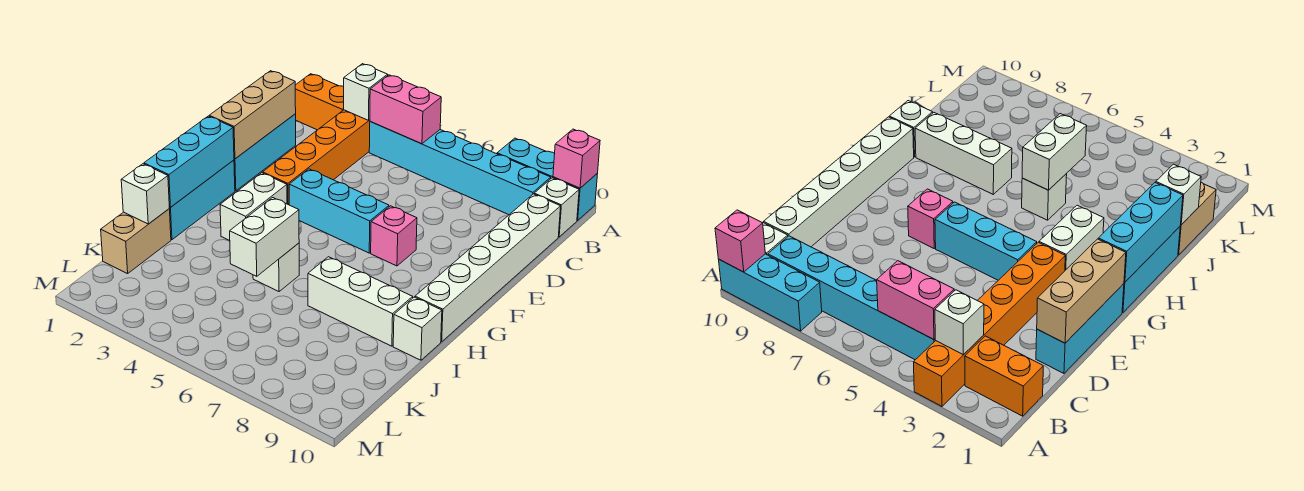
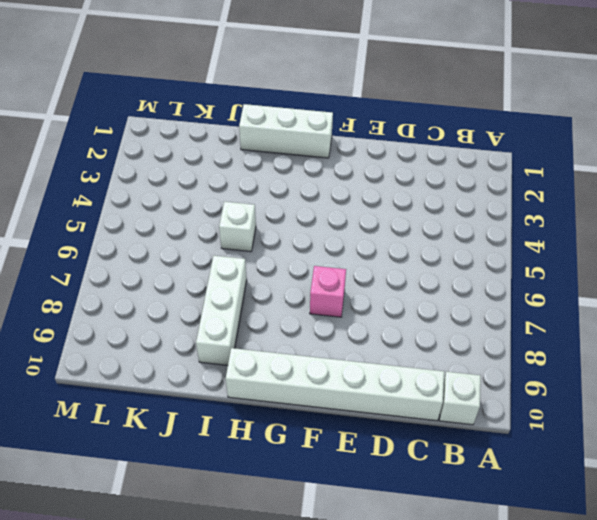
white brick G1:I1 level 1 -> cyan brick G1:I1 level 1
none -> orange brick A3:F3 level 1
none -> cyan brick A8:A10 level 1
none -> orange brick B1:B2 level 1

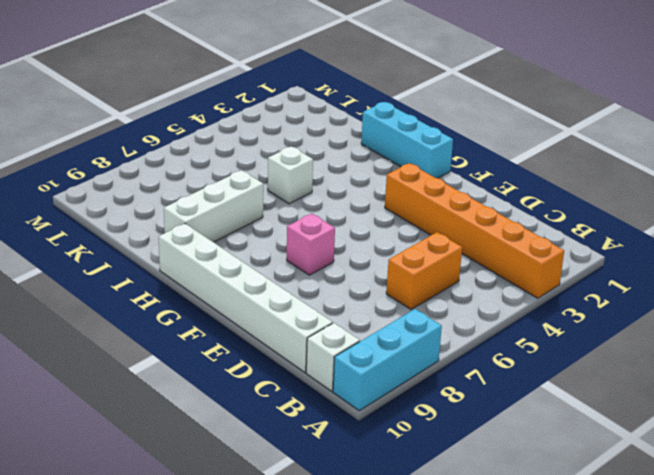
orange brick C5:C6 level 1 -> orange brick B1:B2 level 1
none -> cyan brick B4:B9 level 1
none -> cyan brick D1:F1 level 1
none -> cyan brick F4:F6 level 1

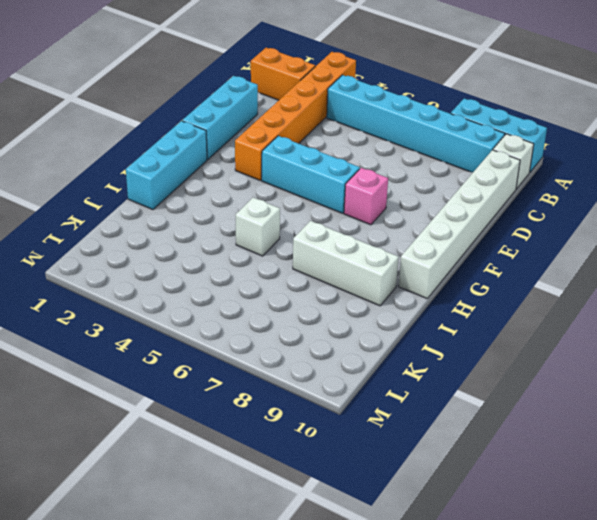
none -> white brick G3:H3 level 1
none -> white brick I10 level 1
none -> tan brick J1:K1 level 1

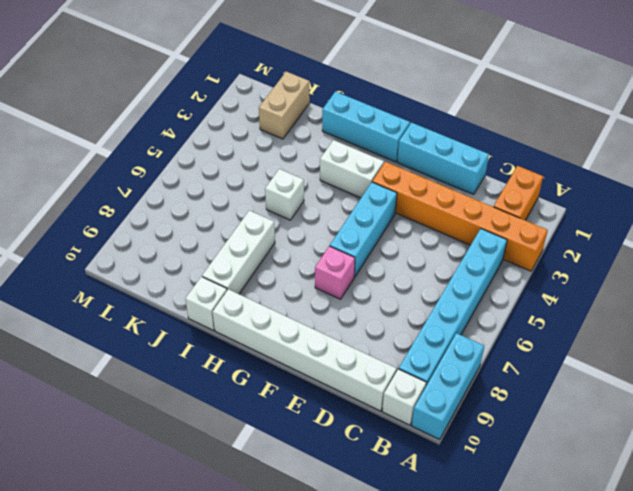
tan brick K1:K2 level 1 -> tan brick J1:K1 level 1
none -> pink brick A10 level 2
none -> white brick B3 level 2
none -> pink brick B4:B5 level 2

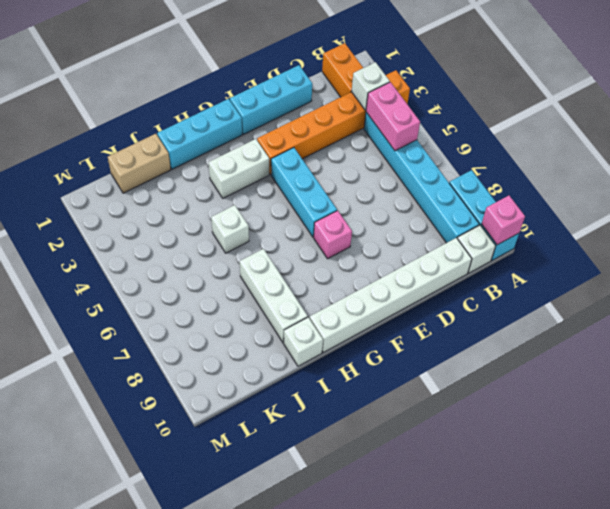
none -> tan brick D1:F1 level 2
none -> cyan brick G1:I1 level 2
none -> white brick I5:J5 level 2

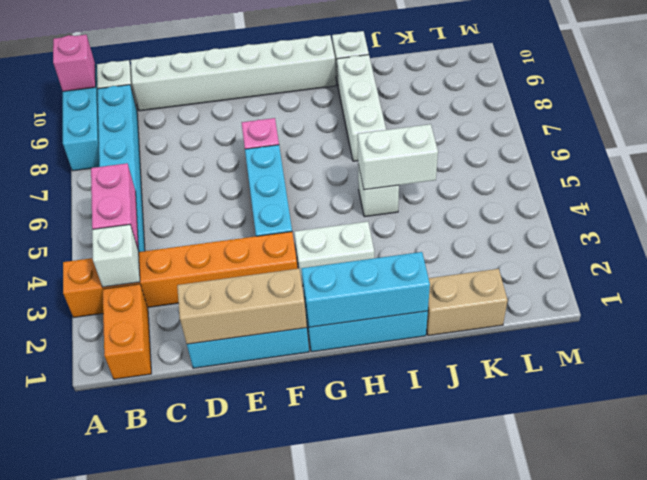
none -> white brick J1 level 2

